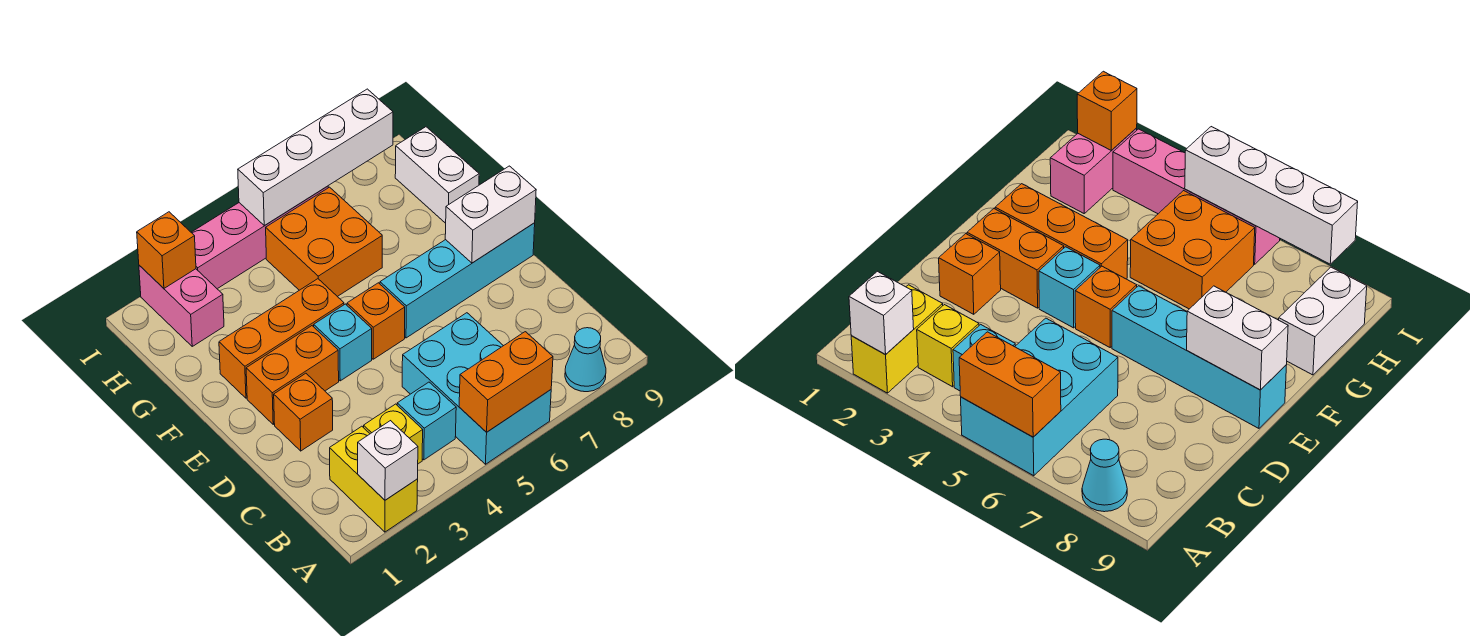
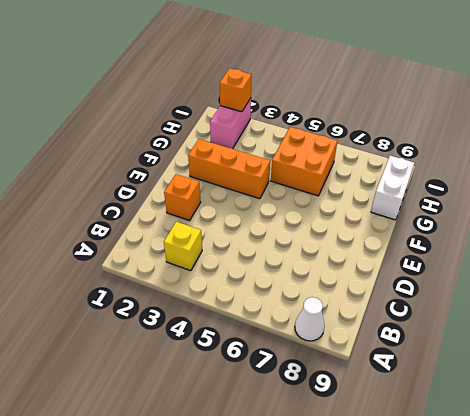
white cone A8 level 1 -> cyan cone A8 level 1
none -> yellow brick A2:B2 level 1
none -> cyan brick A5:C6 level 1
none -> cyan brick B4 level 1

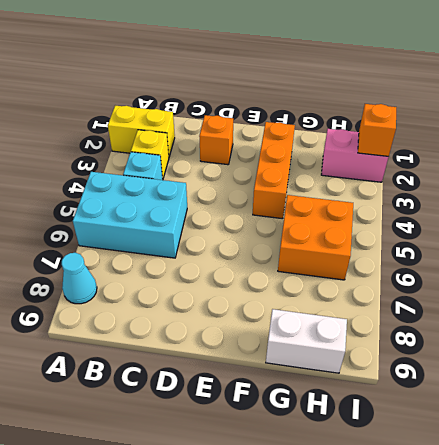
none -> orange brick E2:E3 level 1
none -> cyan brick E4 level 1
none -> orange brick E5 level 1

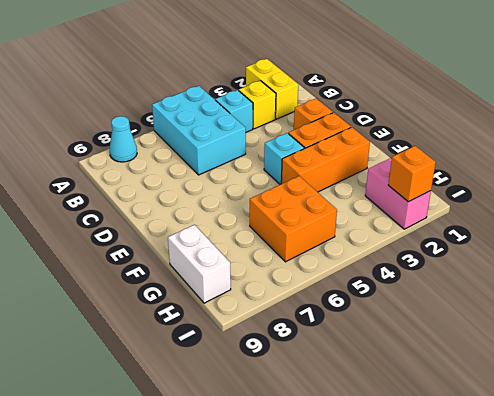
none -> orange brick E5 level 1
none -> cyan brick E6:E9 level 1
none -> pink brick I3:I6 level 1

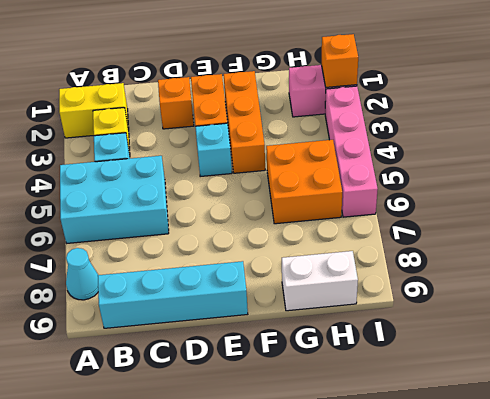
cyan brick B9:E9 level 1 -> cyan brick E6:E9 level 1
none -> orange brick E5 level 1
none -> white brick A2 level 2
none -> orange brick A5:A6 level 2

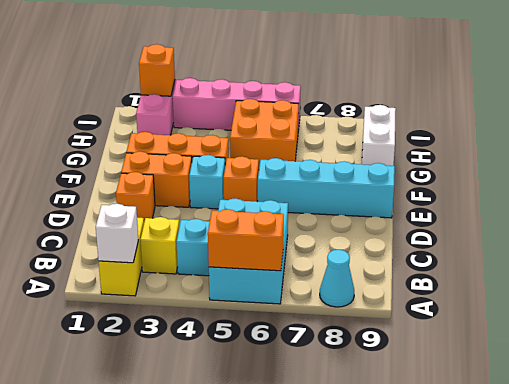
none -> white brick E8:E9 level 2
none -> white brick I5:I8 level 2

